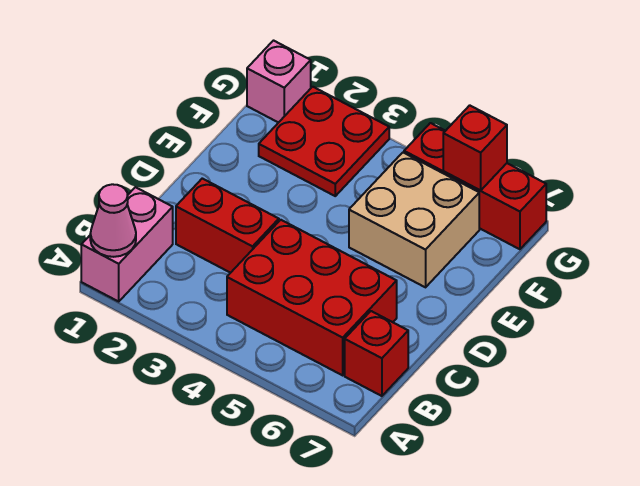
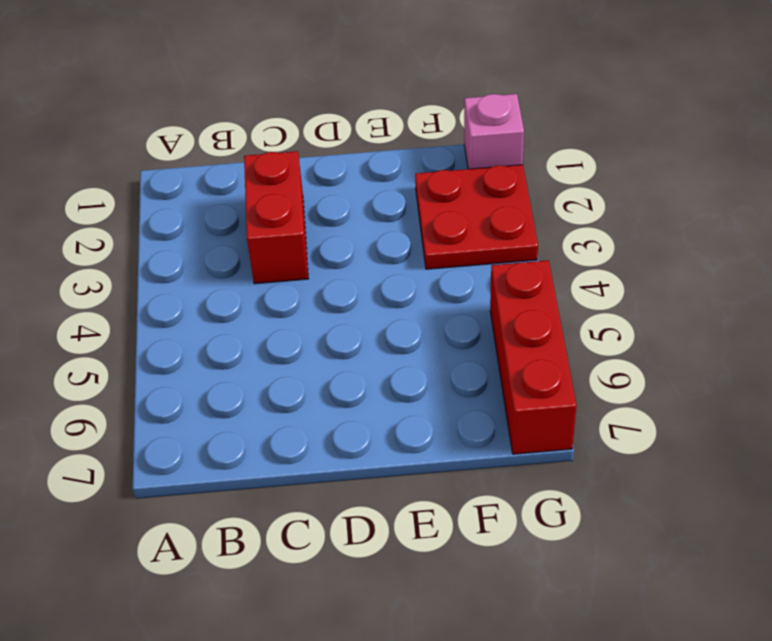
none -> pink brick A1:B1 level 1
none -> red brick B4:C6 level 1

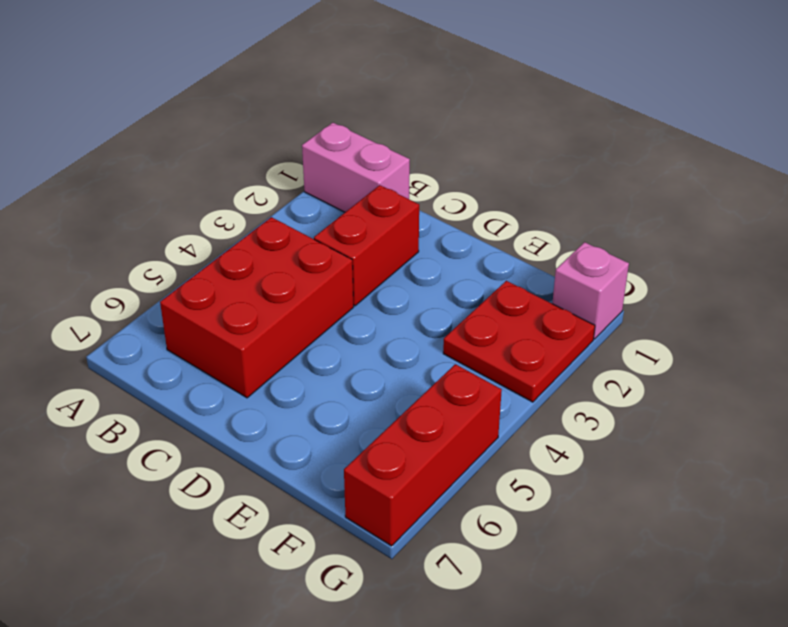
none -> red brick B7 level 1
none -> tan brick E5:F6 level 1

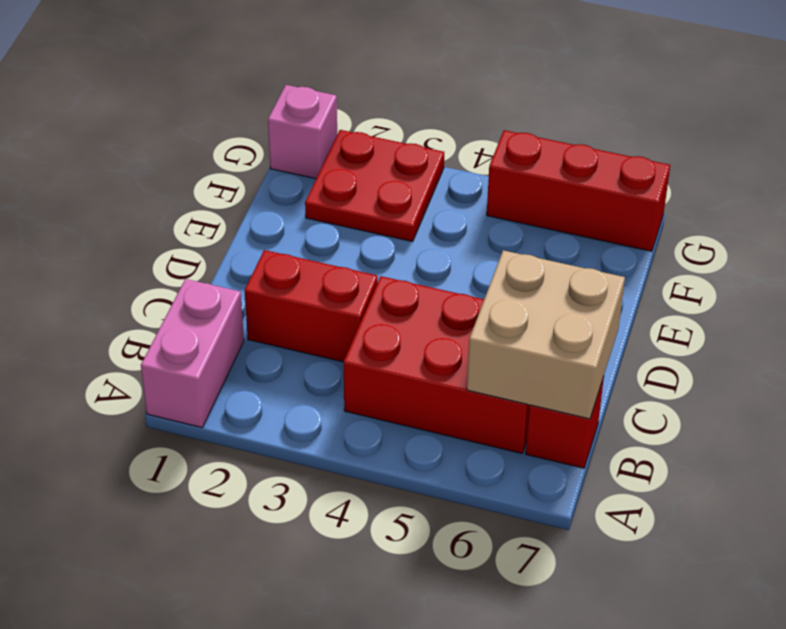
tan brick B6:C7 level 2 -> tan brick E5:F6 level 1
none -> pink cone A1 level 2
none -> red brick G6 level 2

